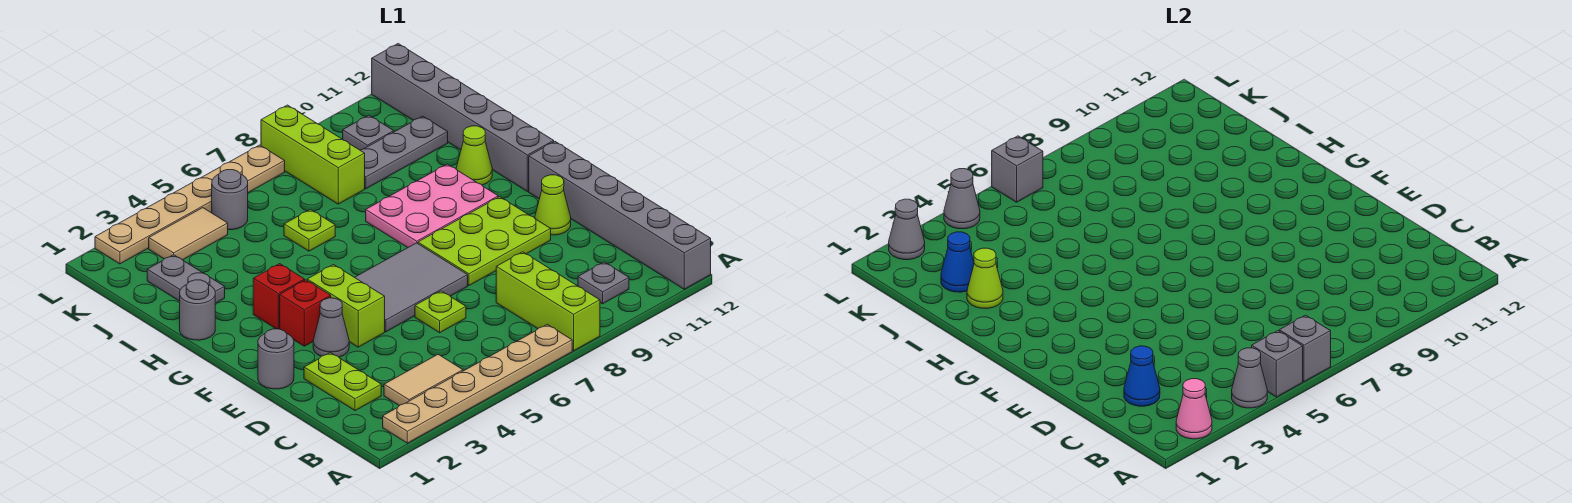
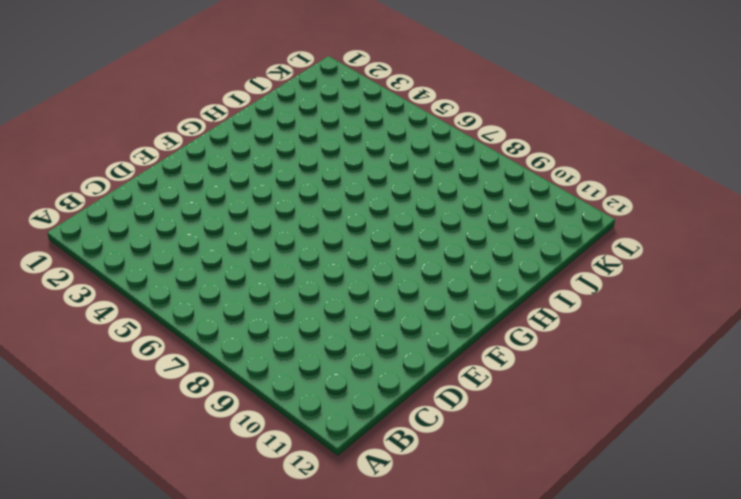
none -> tan plate A2:A7 level 1
none -> lime brick A8:C8 level 1
none -> grey brick A12:F12 level 1
none -> tan tile B3:B4 level 1

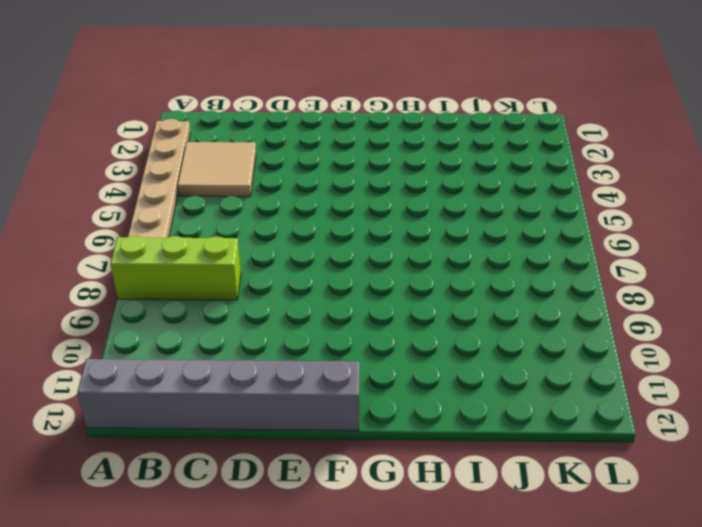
tan tile B3:C4 level 1 -> tan tile B3:B4 level 1
none -> grey plate B10 level 1
none -> lime plate C2:D2 level 1
none -> lime plate D6 level 1
none -> grey round brick E1 level 1

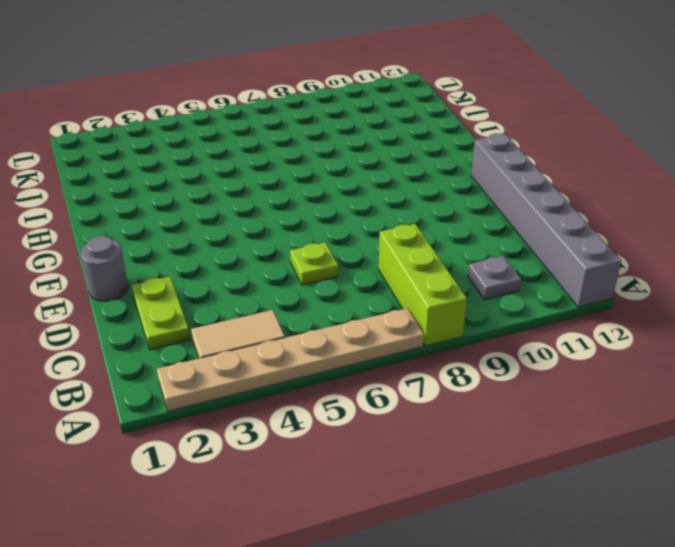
none -> grey cone E3 level 1
none -> lime brick E4:F4 level 1
none -> grey tile E5:F7 level 1
none -> lime plate E8:F10 level 1

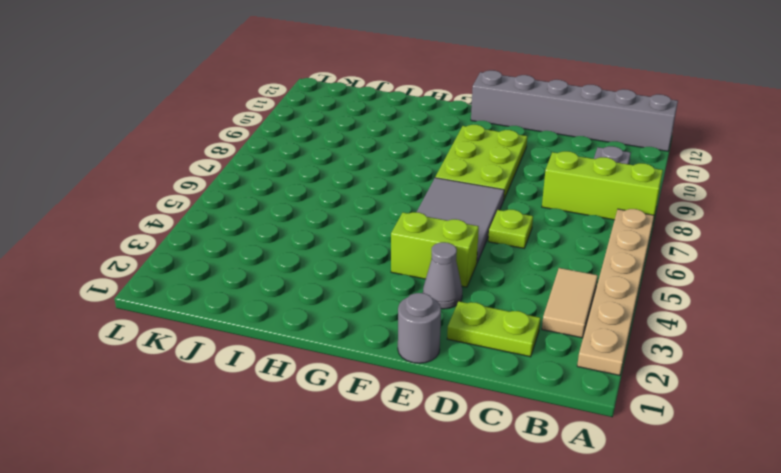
none -> lime cone E11 level 1
none -> red brick F3 level 1
none -> red brick G3 level 1
none -> pink plate G8:H10 level 1

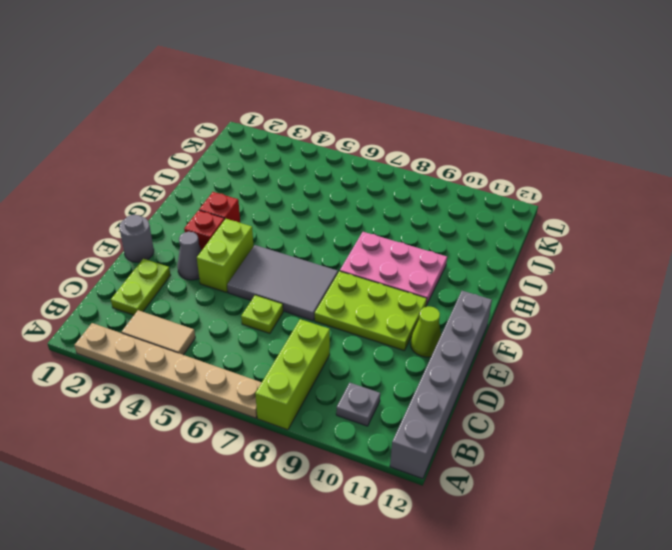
none -> grey brick G12:L12 level 1
none -> grey round brick H1 level 1
none -> lime cone H11 level 1
none -> grey plate I2:J2 level 1

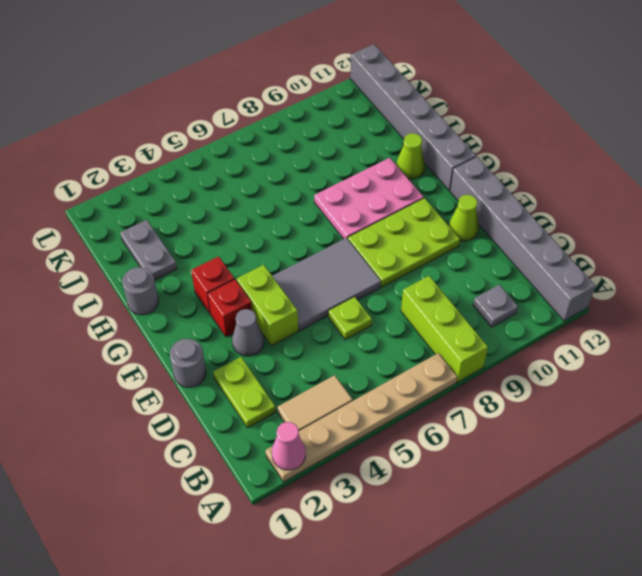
none -> lime plate I6 level 1
none -> lime brick J8:L8 level 1
none -> grey plate J9:J11 level 1
none -> tan tile K3:K4 level 1

